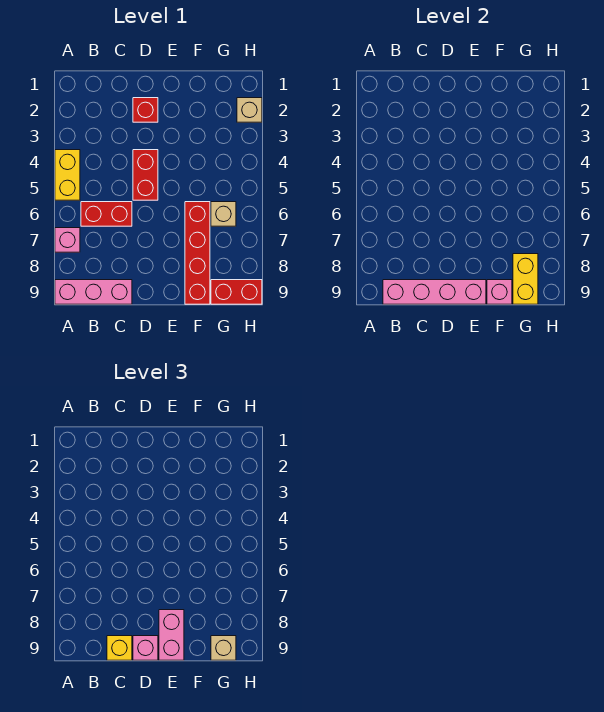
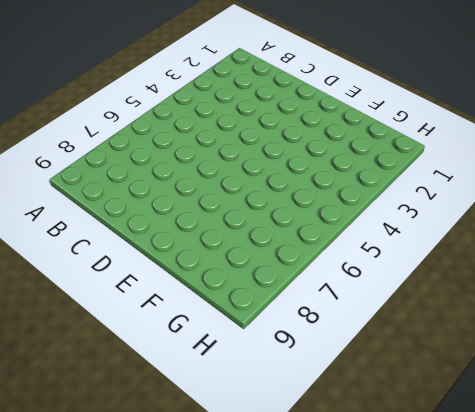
none -> yellow brick A4:A5 level 1
none -> pink brick A7 level 1
none -> pink brick A9:C9 level 1

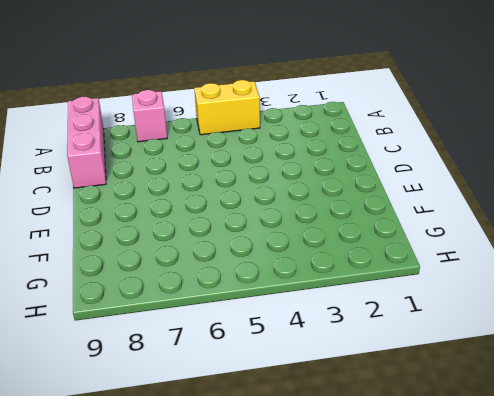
none -> red brick B6:C6 level 1
none -> red brick D2 level 1
none -> red brick D4:D5 level 1

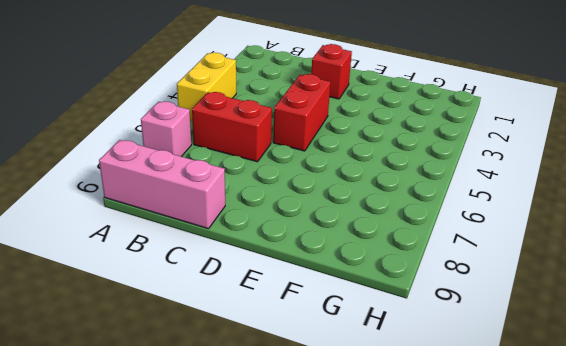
none -> red brick F6:F9 level 1
none -> tan brick G6 level 1
none -> red brick G9:H9 level 1

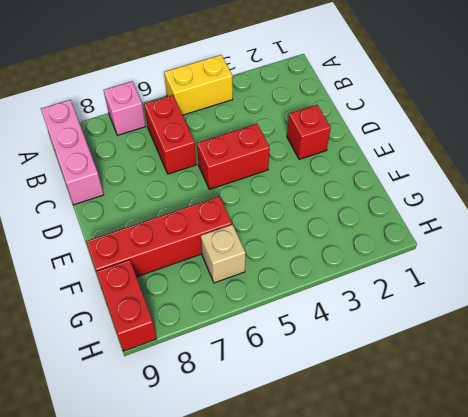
none -> tan brick H2 level 1
none -> pink brick B9:E9 level 2
none -> pink brick F9 level 2

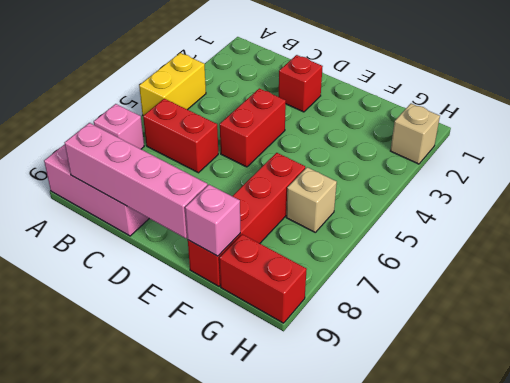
none -> yellow brick G8:G9 level 2
none -> yellow brick C9 level 3
none -> pink brick D9 level 3

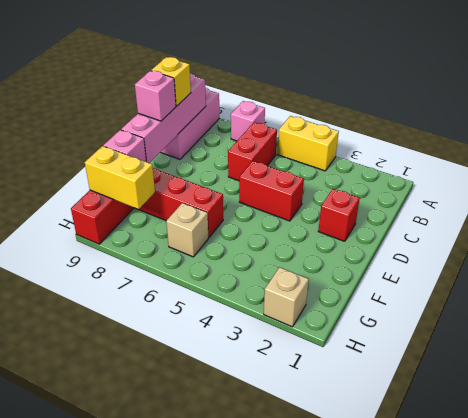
none -> pink brick E8:E9 level 3
none -> tan brick G9 level 3

